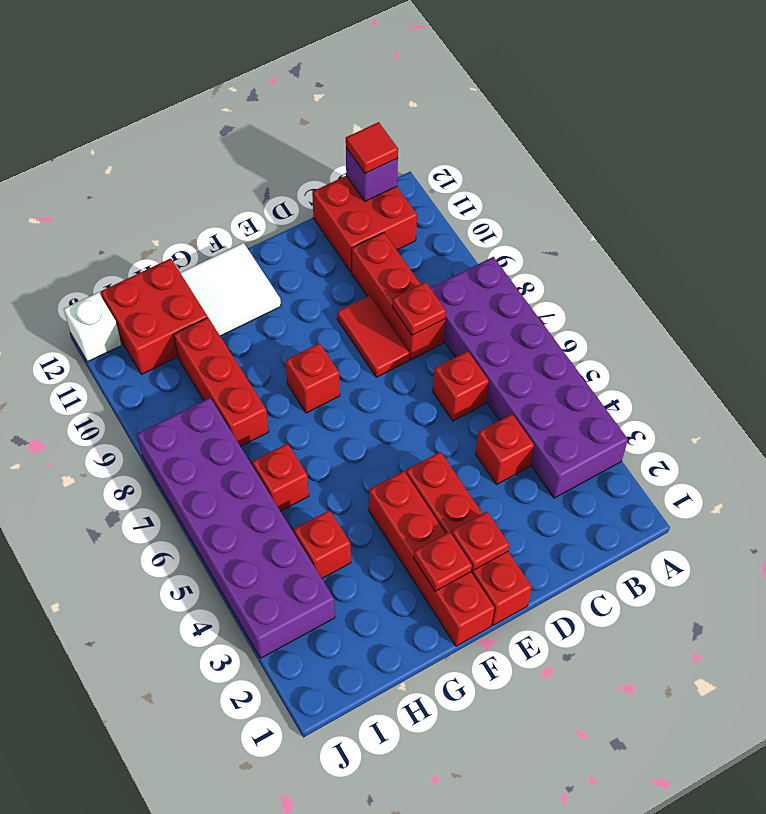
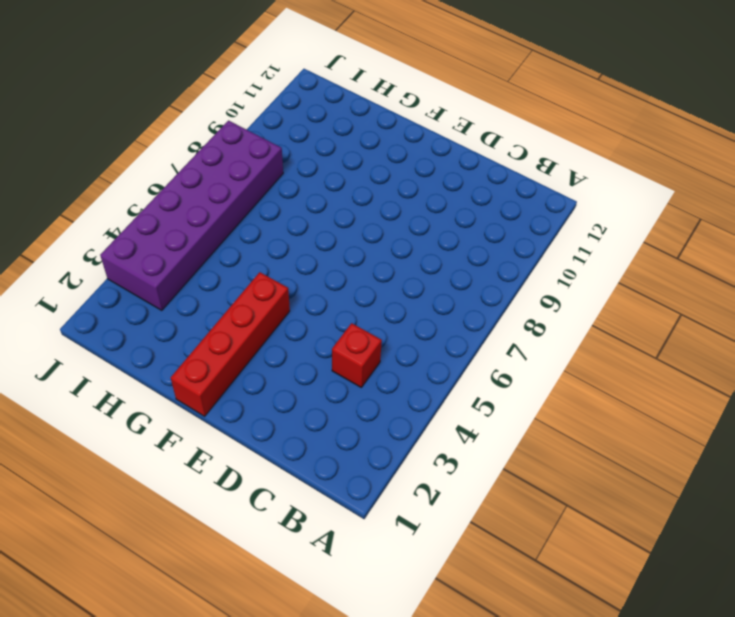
none -> purple brick A3:B8 level 1
none -> red brick B11:C12 level 1
none -> red brick C6 level 1

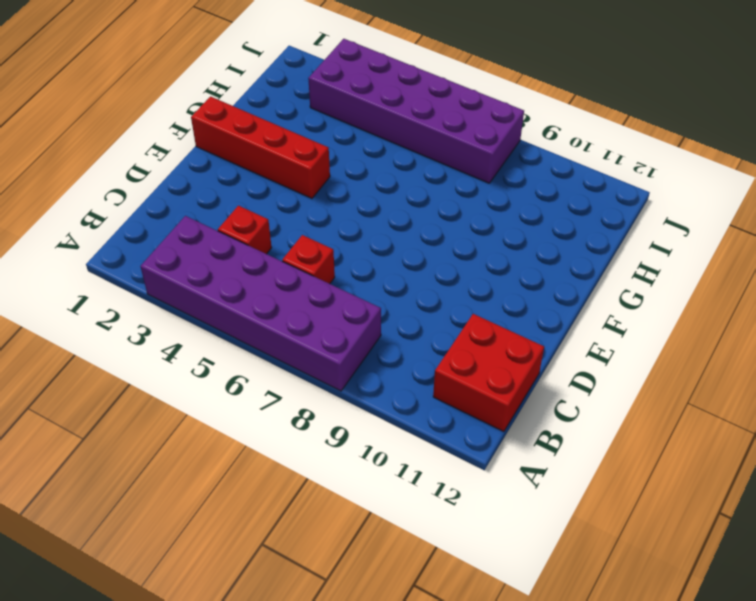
none -> red brick C8:C10 level 1
none -> red tile D8:D9 level 1
none -> red brick E1:E4 level 1

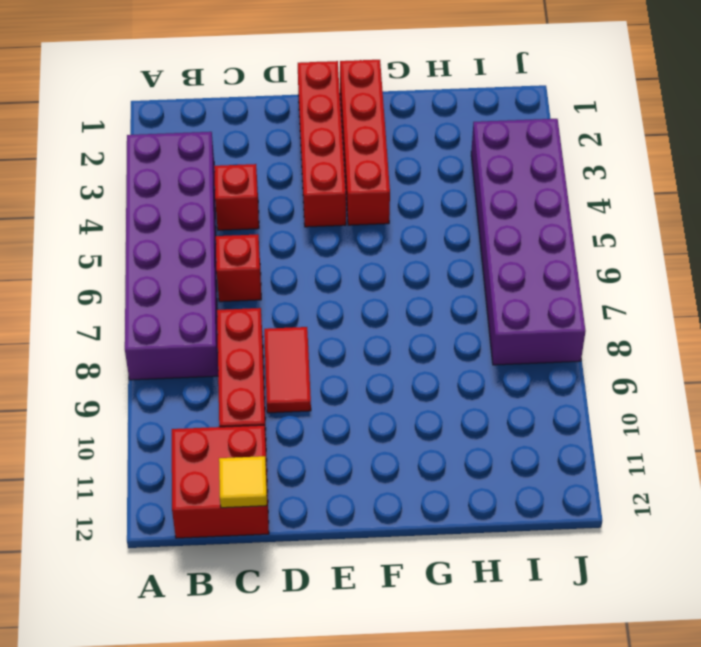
yellow tile C12 level 2 -> none
none -> red brick F8 level 1
none -> white tile F11:G12 level 1
none -> red brick H4 level 1

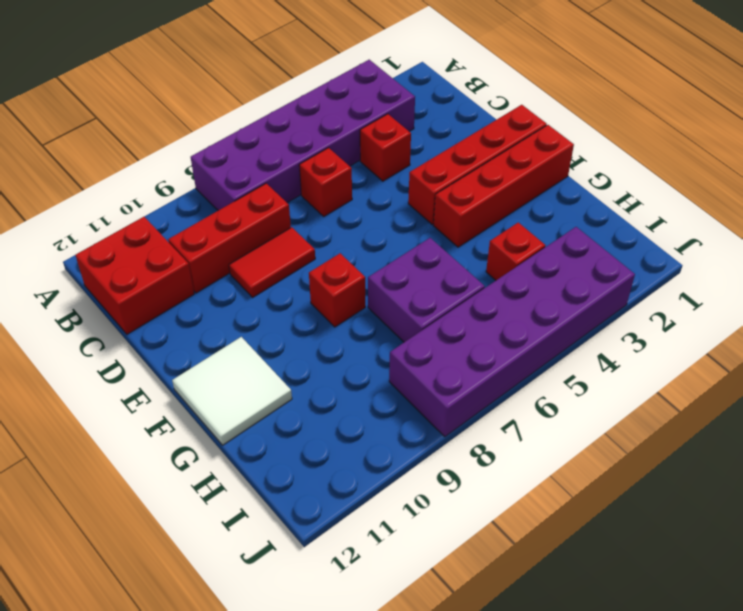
purple brick G6:H7 level 1 -> red brick H6 level 1
none -> red brick H8:H10 level 1
none -> red brick H11:I12 level 1
none -> white brick J12 level 1

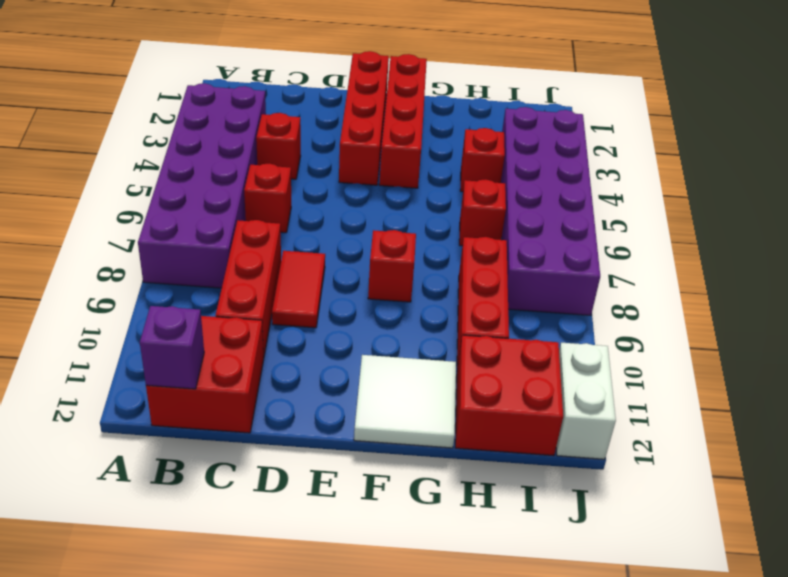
white brick J11:J12 level 1 -> white brick J12 level 1
none -> red plate C8 level 2
none -> red plate E2 level 2
none -> red plate F2 level 2

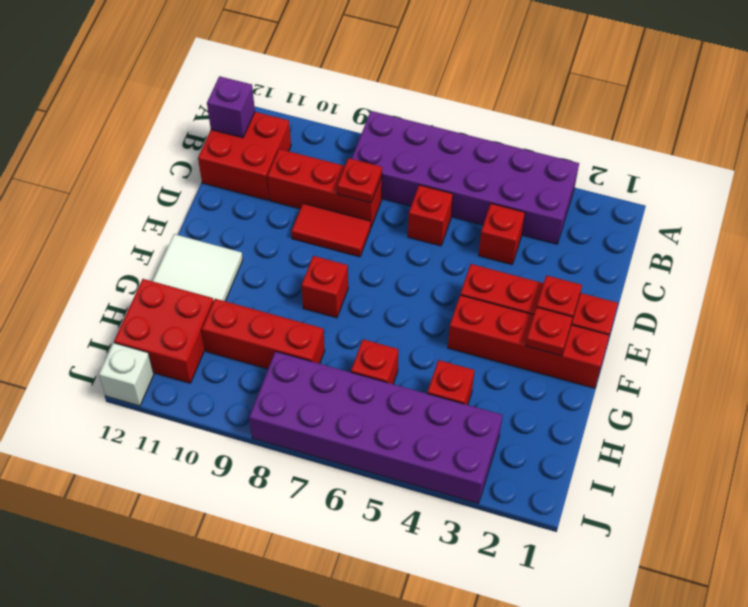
none -> red tile B12 level 3

